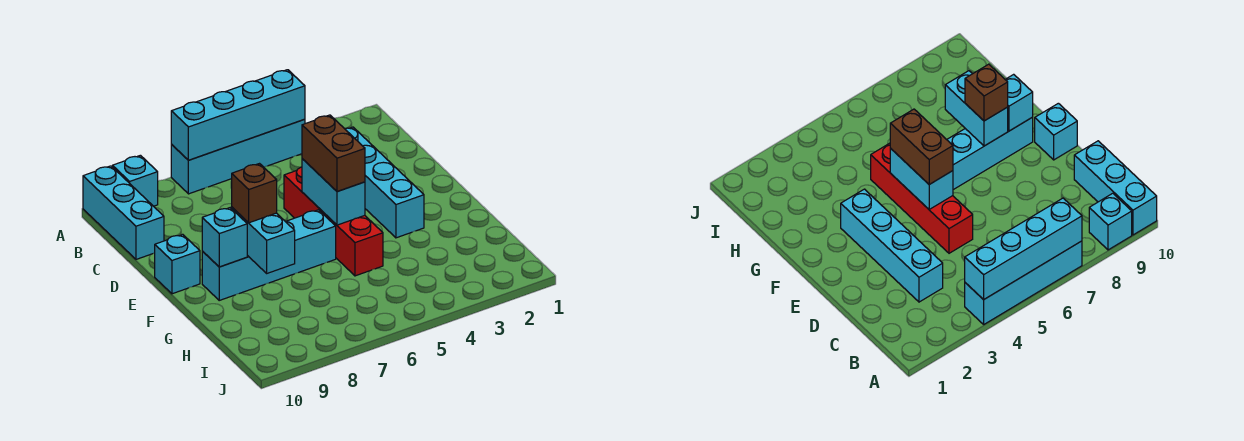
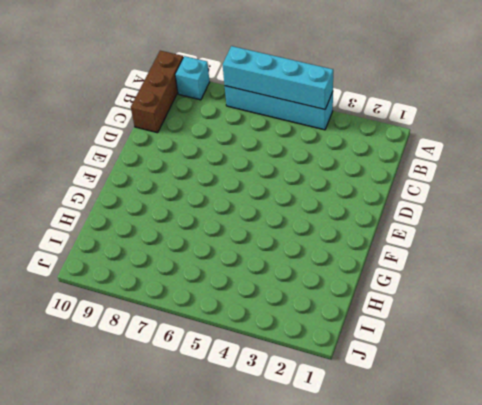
brown brick A10:C10 level 1 -> cyan brick A10:C10 level 1
none -> cyan brick C3:F3 level 1
none -> red brick D5:G5 level 1
none -> cyan brick E10 level 1

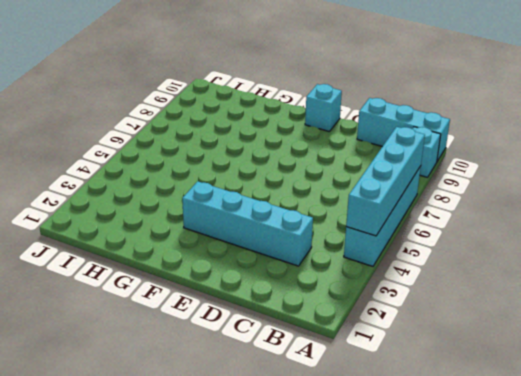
none -> red brick D5:G5 level 1
none -> cyan brick F6:F9 level 1
none -> cyan brick E5:F5 level 2

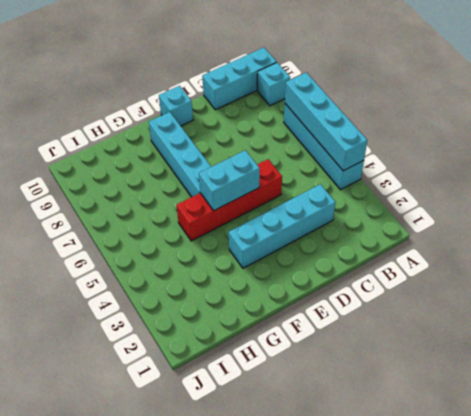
none -> cyan brick F8:G8 level 2
none -> cyan brick F9 level 2
none -> brown brick E5:F5 level 3

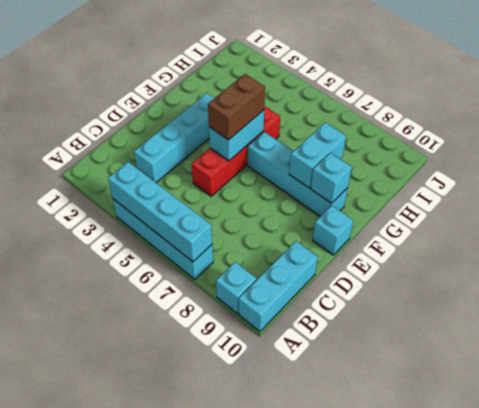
none -> brown brick F8 level 3

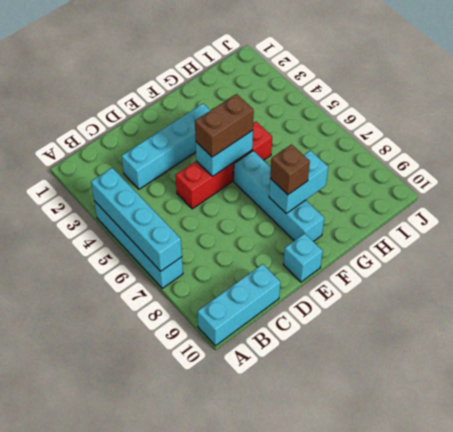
none -> cyan brick A9 level 1
none -> cyan brick F9 level 2

